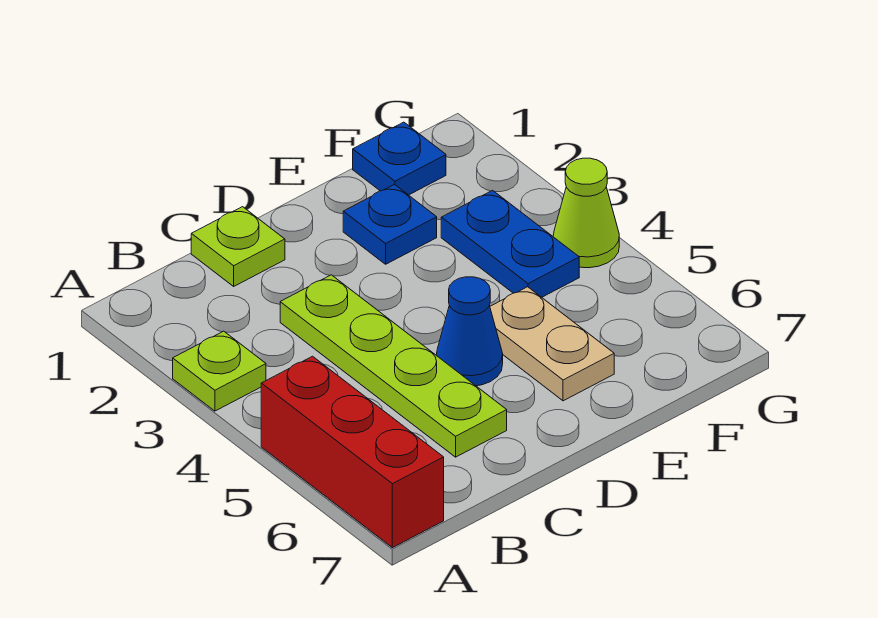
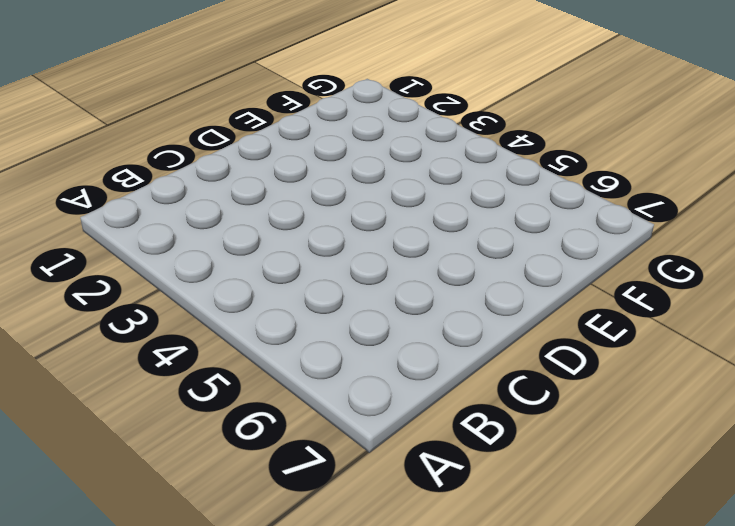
none -> lime plate A3 level 1
none -> red brick A5:A7 level 1

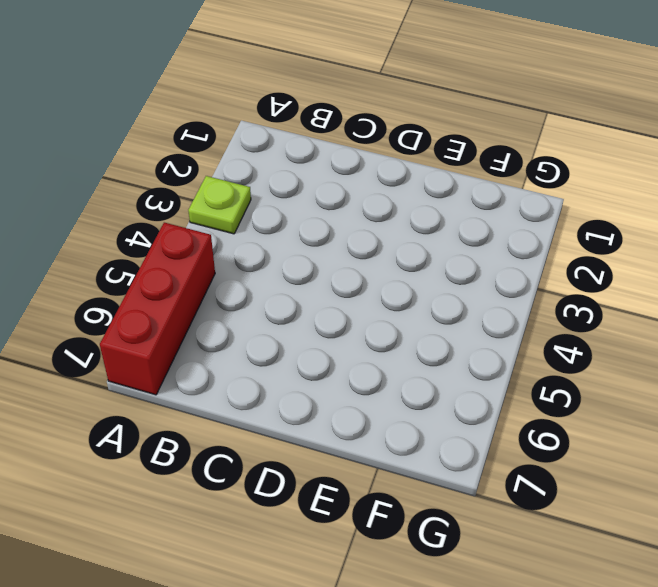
none -> lime plate C1 level 1
none -> lime plate C3:C6 level 1

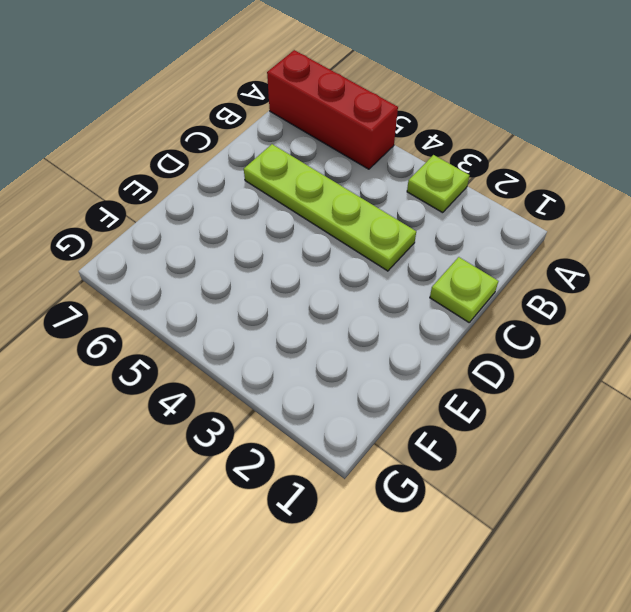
none -> blue cone D5 level 1
none -> blue plate E2 level 1

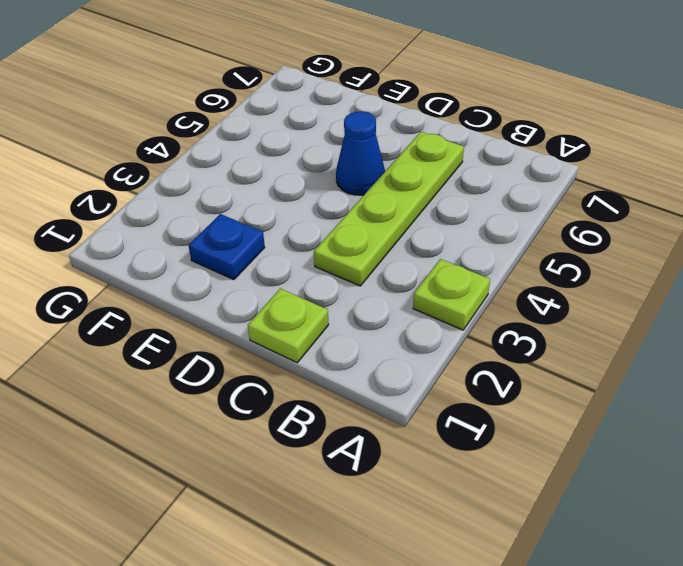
none -> red brick A5:A7 level 1
none -> tan plate E5:E6 level 1

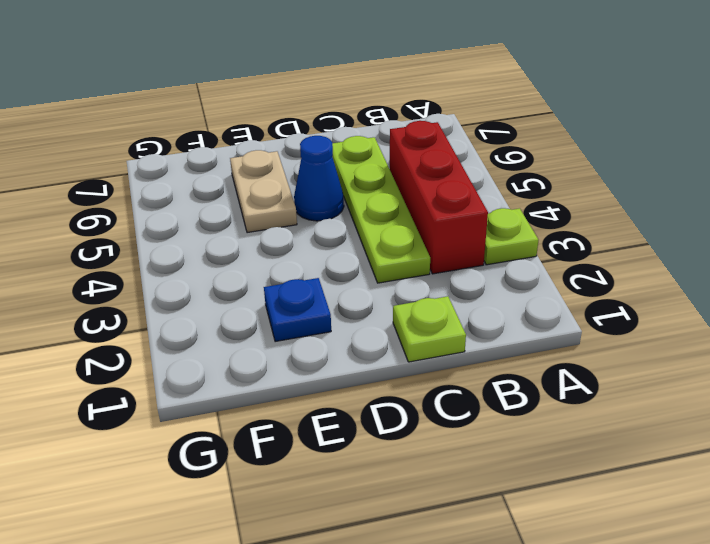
red brick B3:B5 level 1 -> red brick A5:A7 level 1
none -> blue plate F1 level 1
none -> blue plate F3:F4 level 1

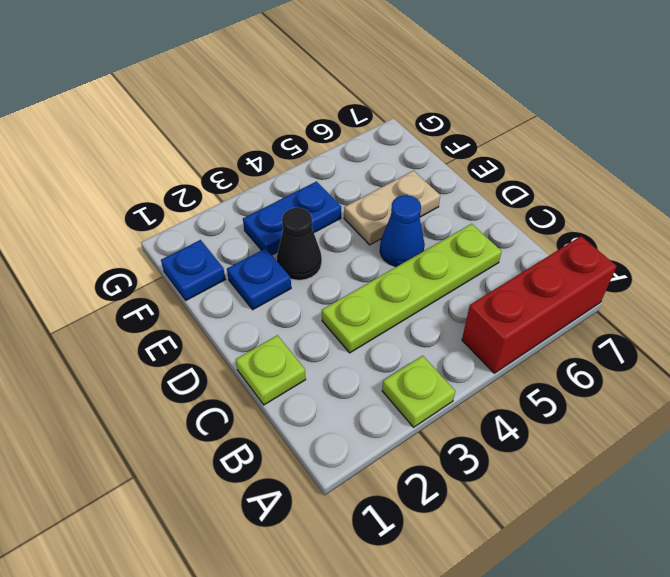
black cone E3 level 1 -> none
none -> lime cone G4 level 1

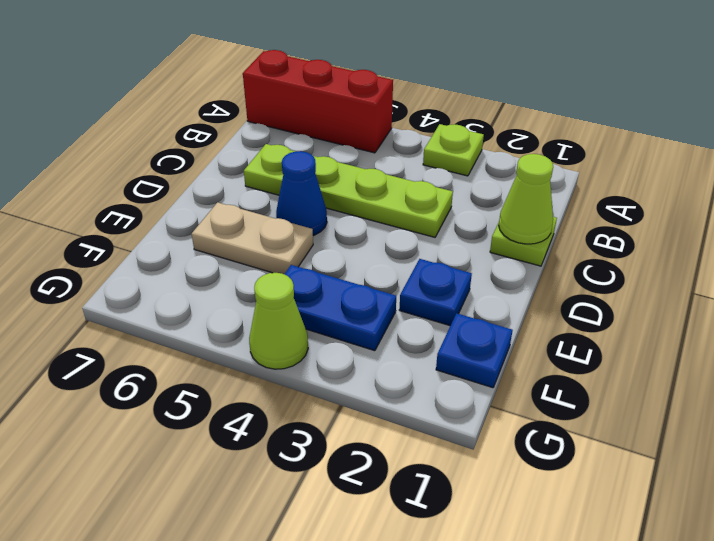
lime cone C1 level 2 -> none

